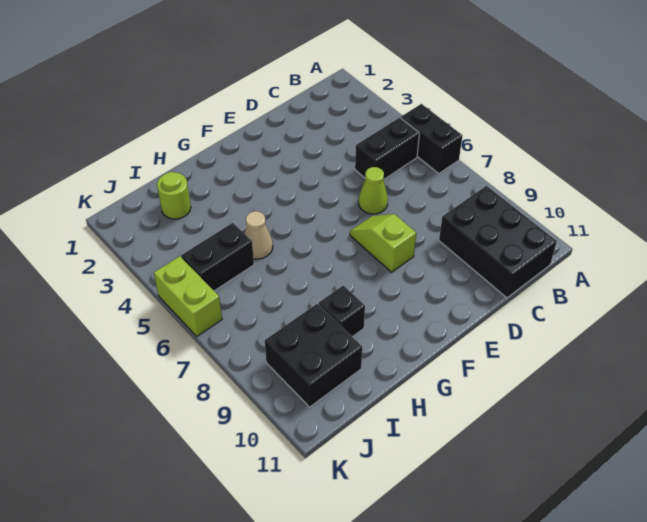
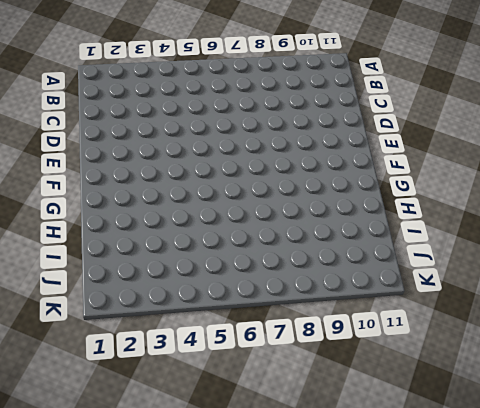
none -> black brick A5:A6 level 1
none -> black brick B5:C5 level 1

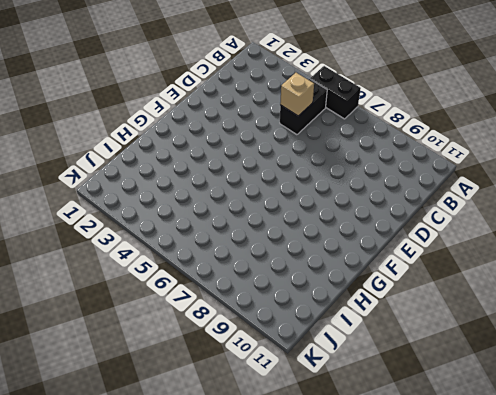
tan brick C5 level 2 -> none
none -> black brick B9:C11 level 1
none -> lime cone D6 level 1

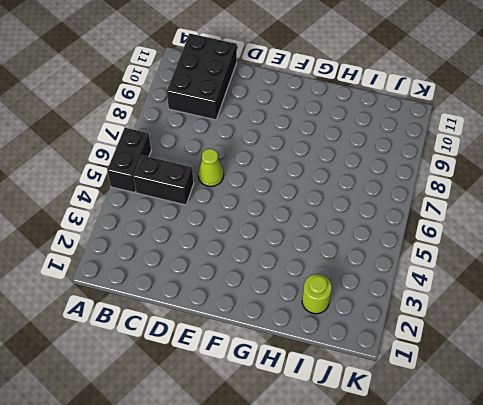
none -> lime slope E7:E8 level 1 top 8
none -> tan cone H5 level 1

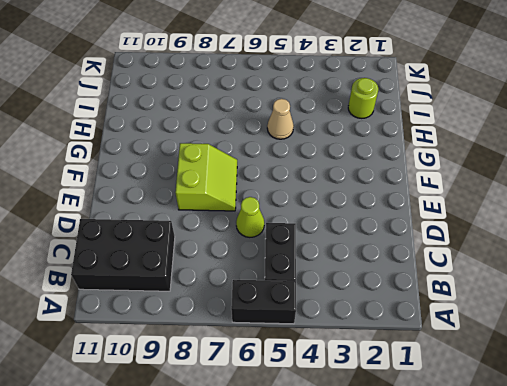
lime slope E7:F8 level 1 top 8 -> lime slope E7:E8 level 1 top 8
none -> black brick H9 level 1
none -> black brick I5:J5 level 1

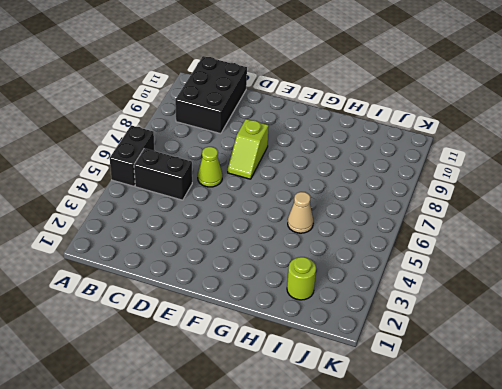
none -> black brick H9 level 1
none -> black brick I5:J5 level 1

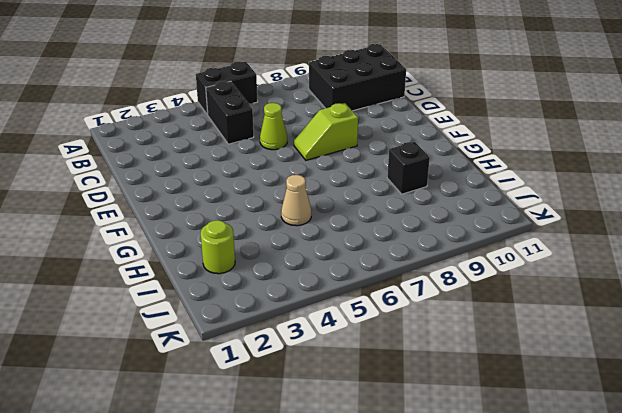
none -> black brick I5:J5 level 1
none -> black brick I9:J10 level 1

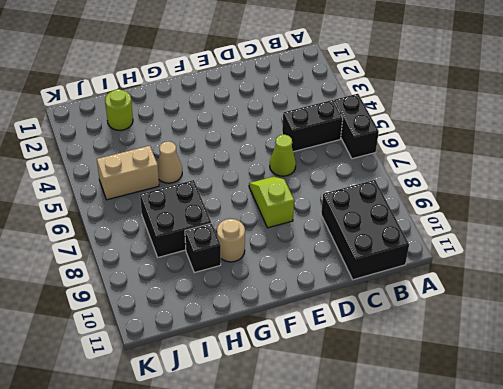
tan round brick G9 level 1 -> none
black brick H7:I8 level 1 -> black brick I9:J10 level 1
tan brick I5:J5 level 1 -> black brick I5:J5 level 1
none -> lime brick K5:K6 level 1

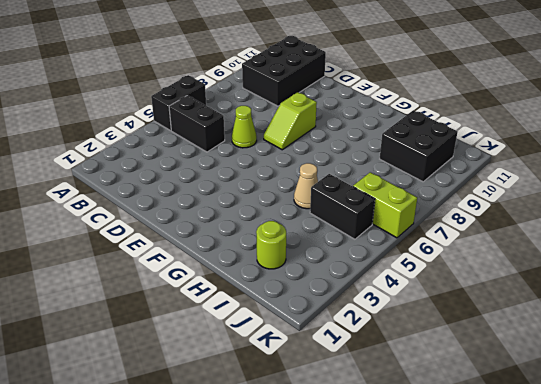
lime brick J6:K6 level 1 -> lime brick K5:K6 level 1
none -> black brick H9 level 1

